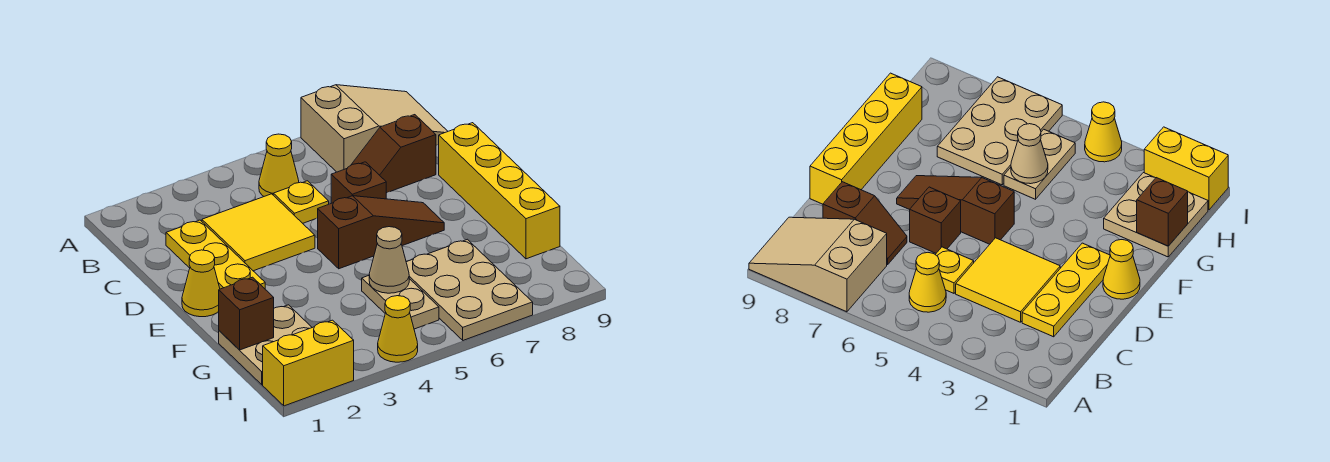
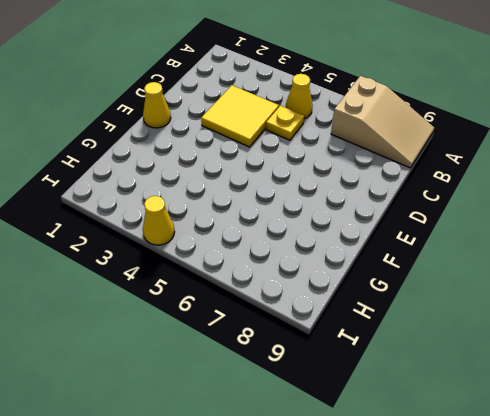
none -> yellow plate C2:E2 level 1
none -> brown slope C7:C8 level 1 top 8
none -> brown brick D6 level 1

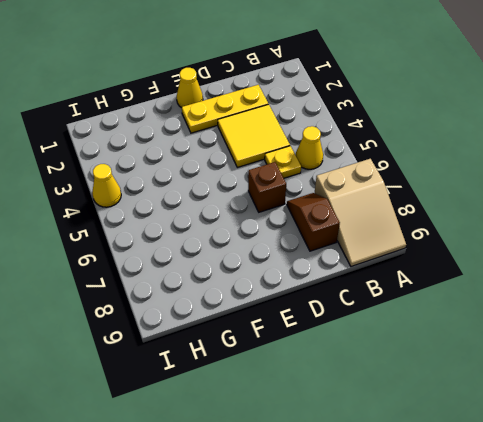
none -> yellow brick D9:G9 level 1
none -> brown slope E5:E7 level 1 top 5
none -> tan plate G1:H2 level 1

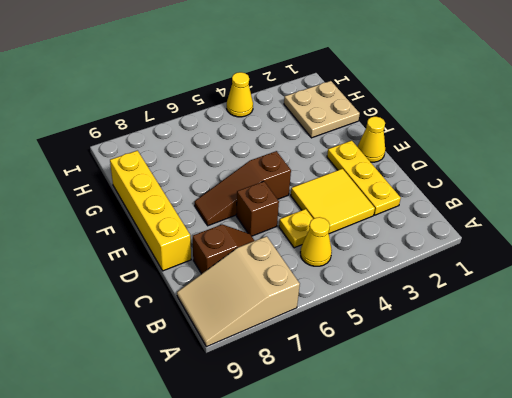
none -> tan plate G5:H5 level 1
none -> tan plate G6:I7 level 1
none -> yellow brick I1:I2 level 1

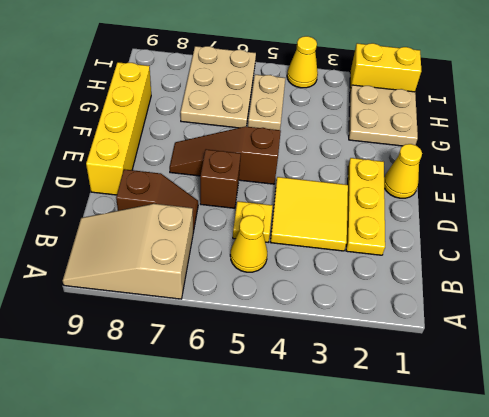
none -> brown brick G1 level 2
none -> tan cone G5 level 2

